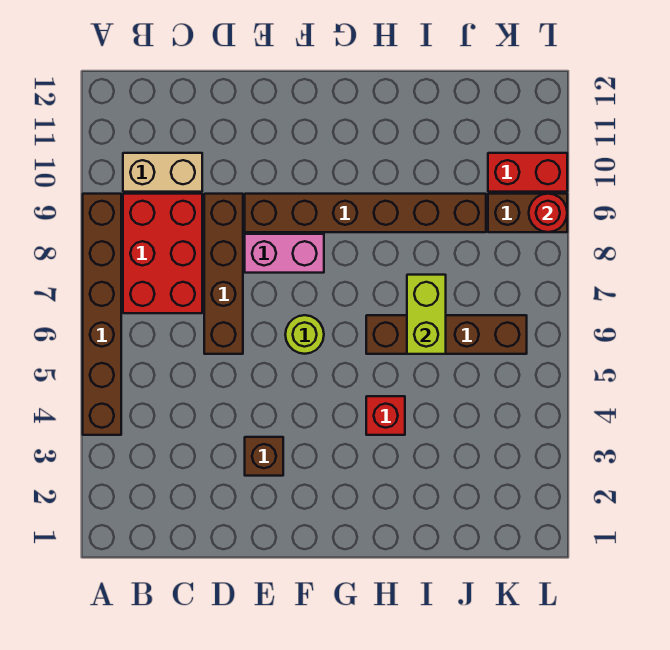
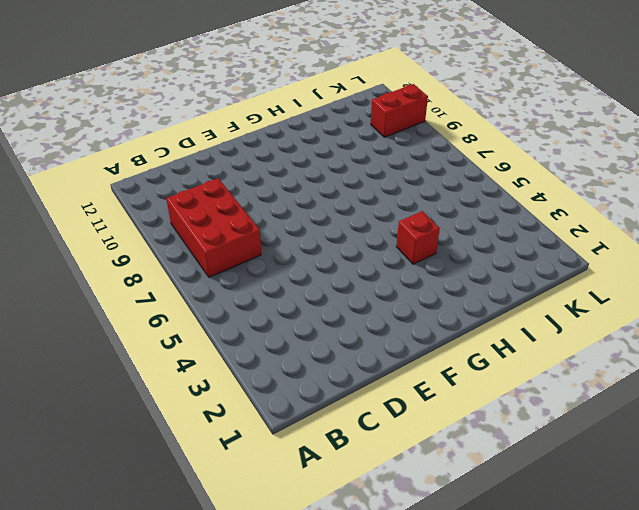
none -> brown brick A4:A9 level 1
none -> tan brick B10:C10 level 1
none -> brown brick D6:D9 level 1

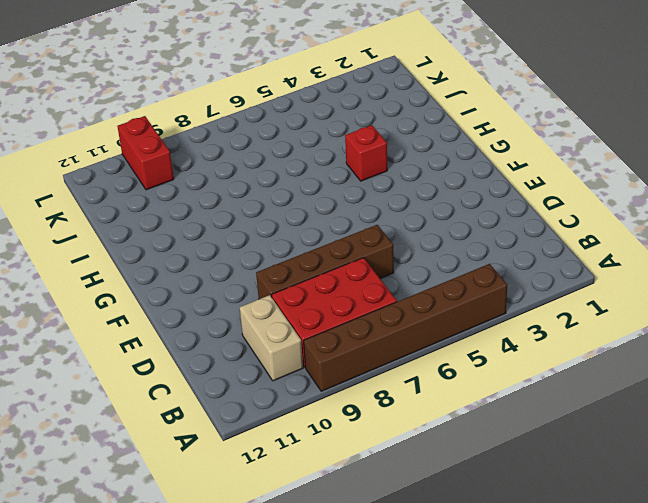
none -> brown brick E3 level 1
none -> pink brick E8:F8 level 1
none -> brown brick E9:J9 level 1

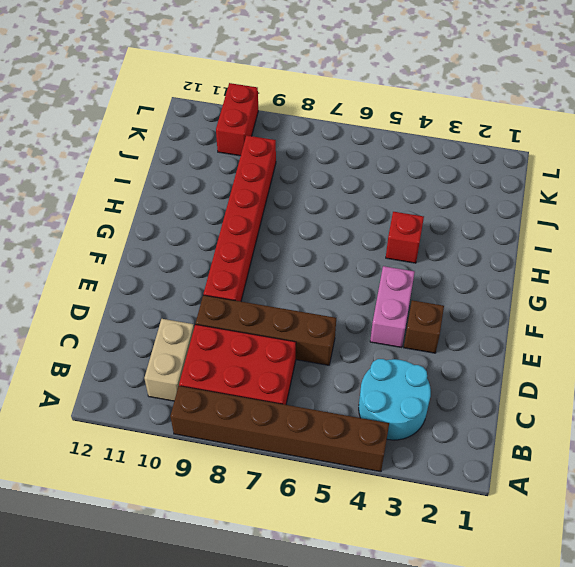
cyan round brick B3:C4 level 1 -> none
pink brick E4:F4 level 1 -> pink brick E8:F8 level 1
red brick E9:J9 level 1 -> brown brick E9:J9 level 1
none -> lime round brick F6 level 1
none -> brown brick H6:K6 level 1
none -> brown brick K9:L9 level 1

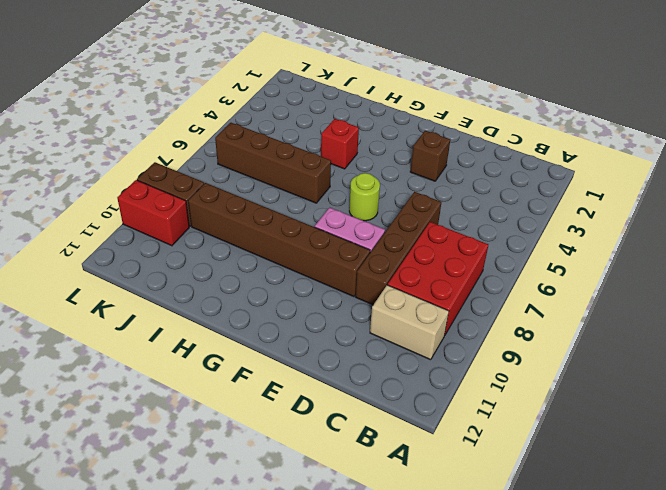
none -> brown brick A4:A9 level 1
none -> lime brick I6:I7 level 2
none -> red round brick L9 level 2

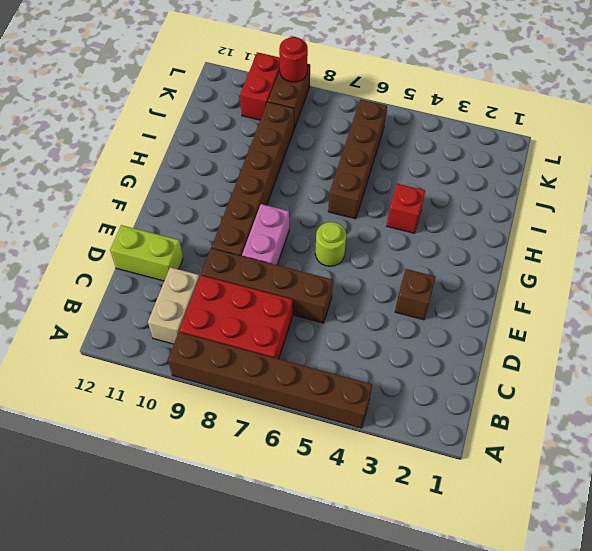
lime brick D11:D12 level 1 -> lime brick I6:I7 level 2

